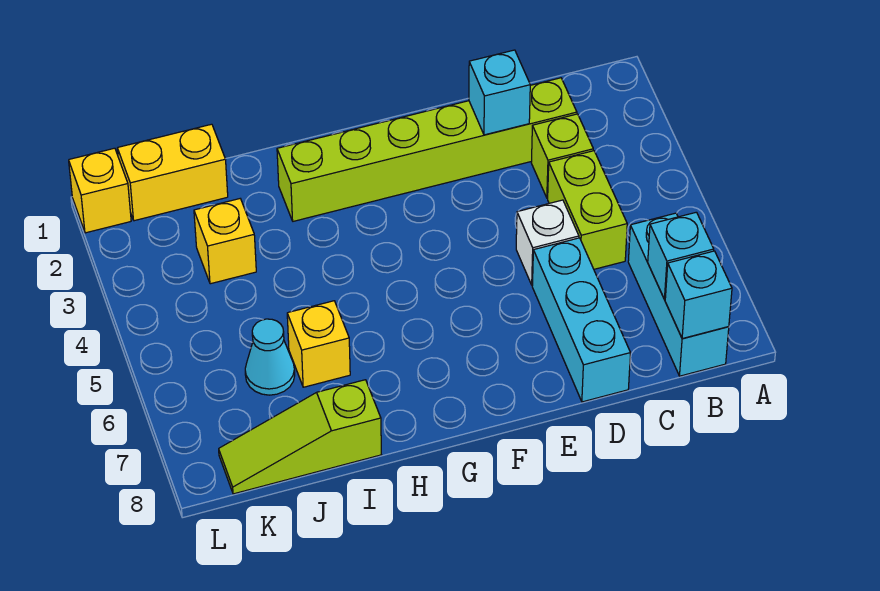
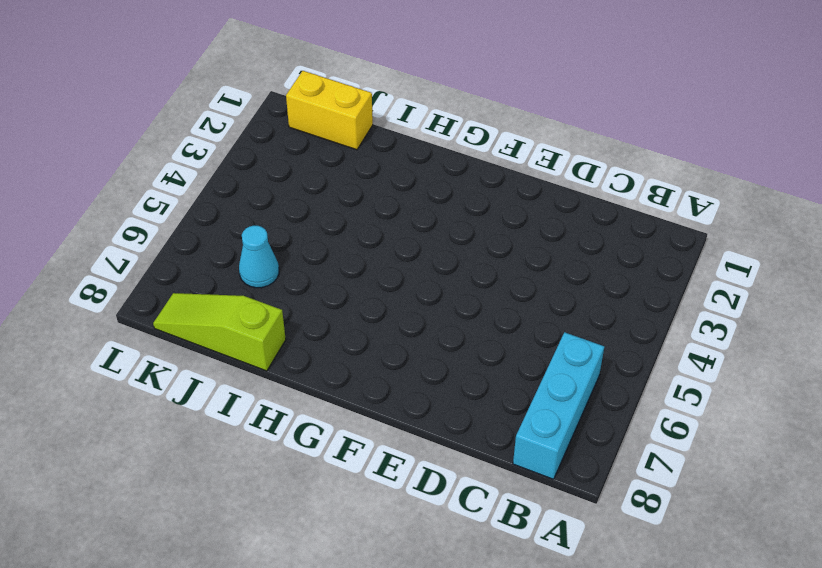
none -> lime brick C2:H2 level 1
none -> lime brick C3 level 1
none -> lime brick C4:C5 level 1

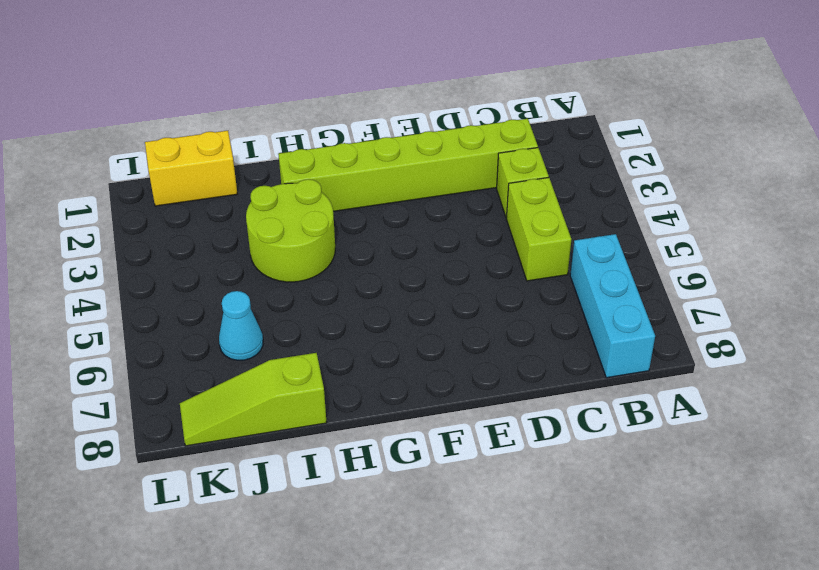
lime round brick H3:I4 level 1 -> none
none -> white brick D5 level 1
none -> cyan brick D6:D8 level 1
none -> yellow brick I6 level 1

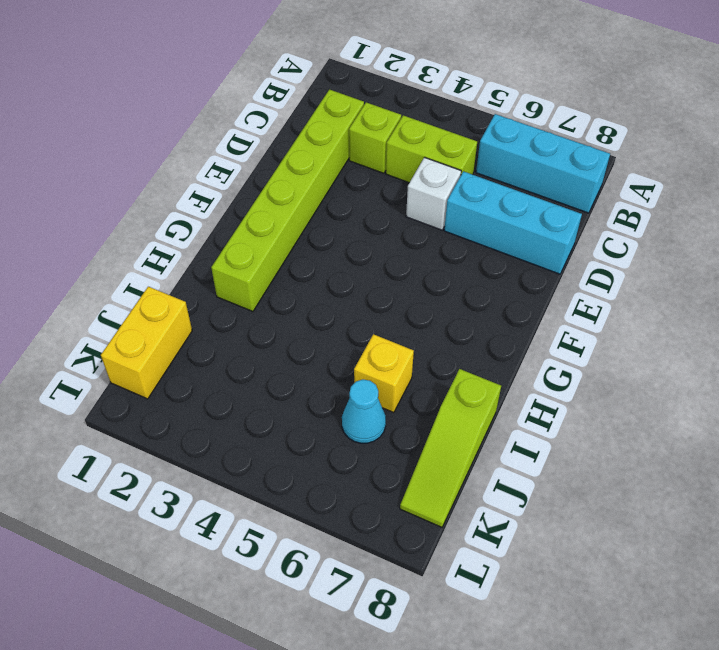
none -> yellow brick J3 level 1
none -> yellow brick L1 level 1
none -> cyan brick B7 level 2

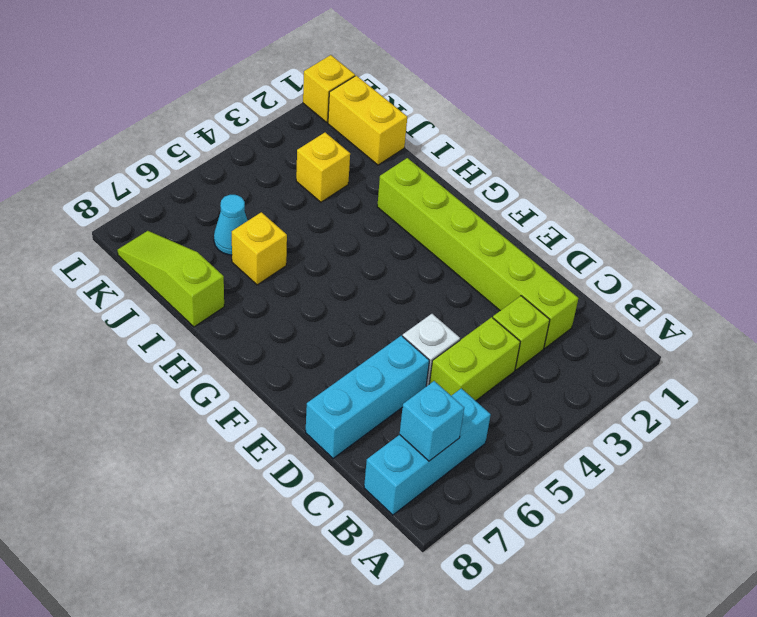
none -> cyan brick B8 level 2
none -> cyan brick D2 level 2

